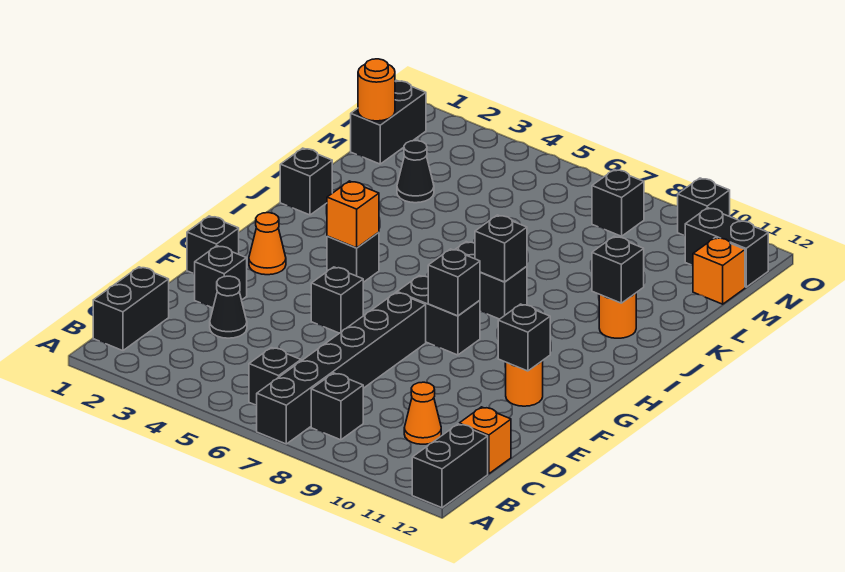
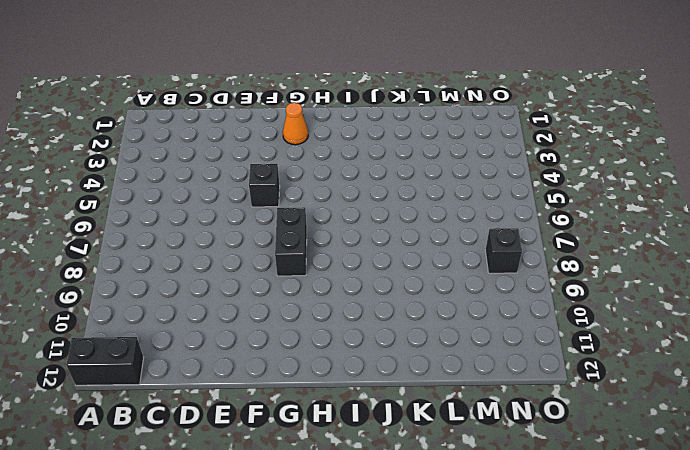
none -> black brick A7:F7 level 1
none -> black brick B1:C1 level 1
none -> black brick B6 level 1
none -> black brick B8 level 1

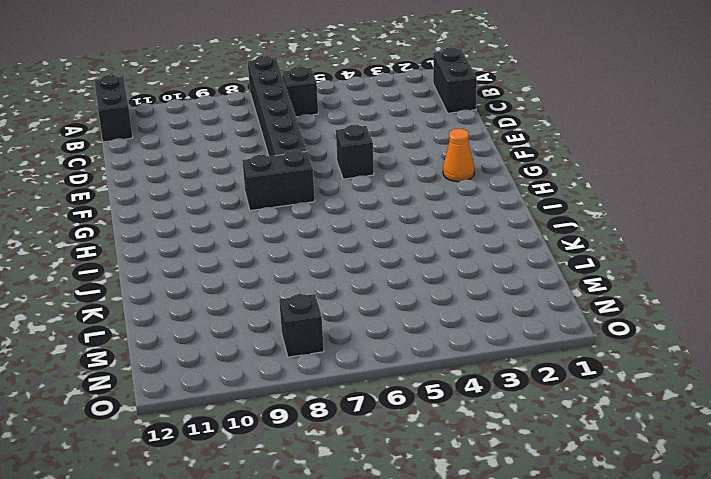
none -> black brick B8 level 1
none -> orange cone C10 level 1
none -> orange brick C12 level 1
none -> black cone D3 level 1

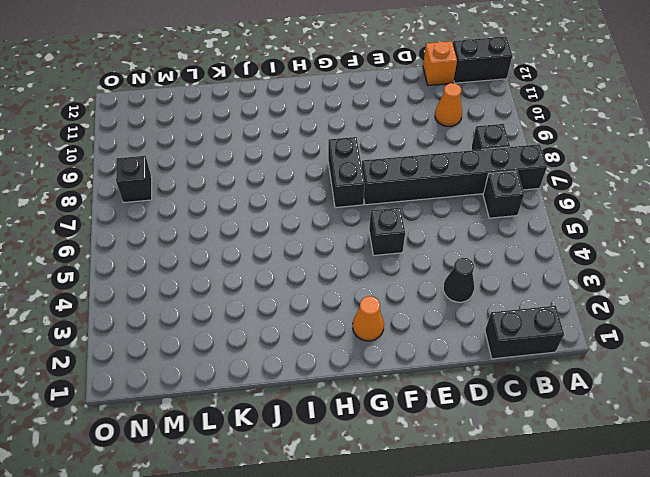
none -> black brick E2 level 1
none -> black brick F1 level 1
none -> orange round brick F11 level 1
none -> black brick H4 level 1

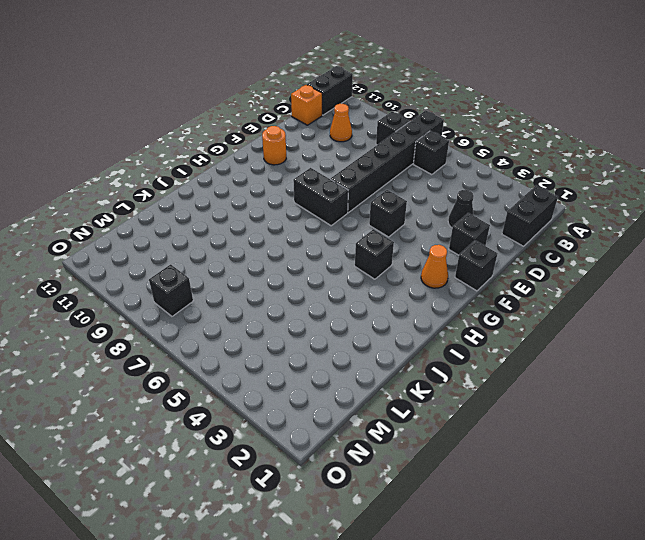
none -> black brick I7:I8 level 1
none -> black brick J1 level 1
none -> orange round brick J11 level 1
none -> black cone L3 level 1

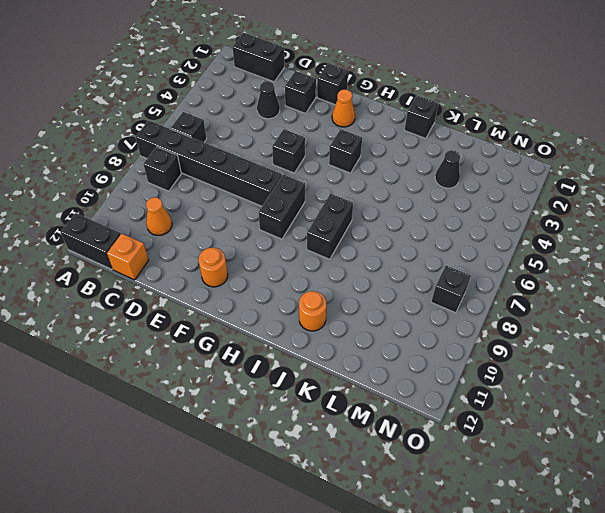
none -> black brick M1:N1 level 1
none -> orange brick M12 level 1
none -> black brick N11:N12 level 1
none -> black brick O10 level 1

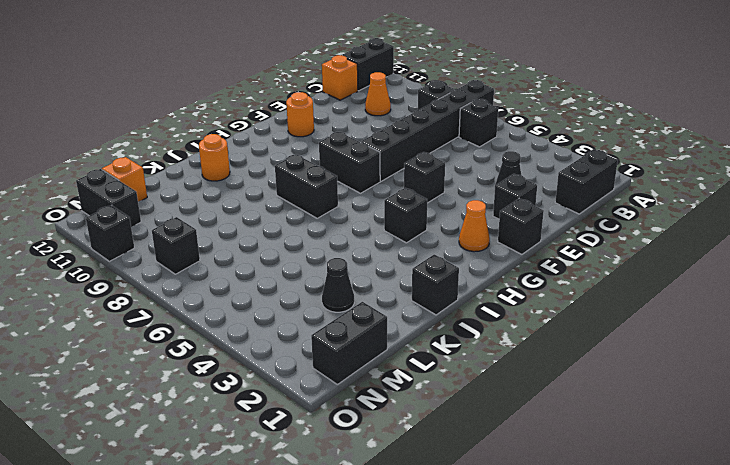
none -> black brick F11 level 2
none -> black brick G8 level 2
none -> orange brick H4 level 2
none -> black brick I8 level 2

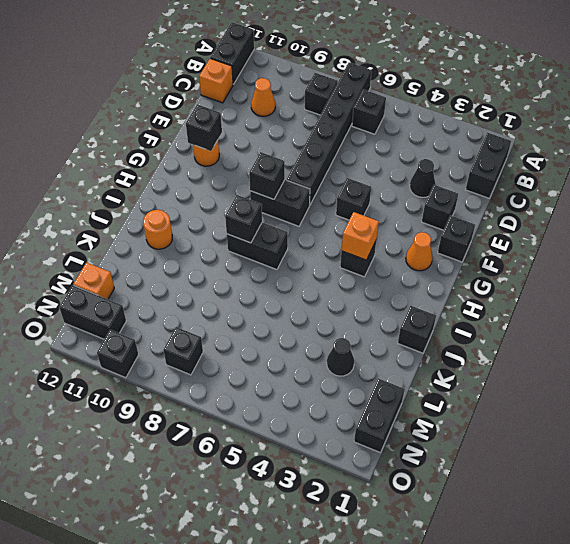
none -> black brick J11 level 2
none -> orange round brick M1 level 2

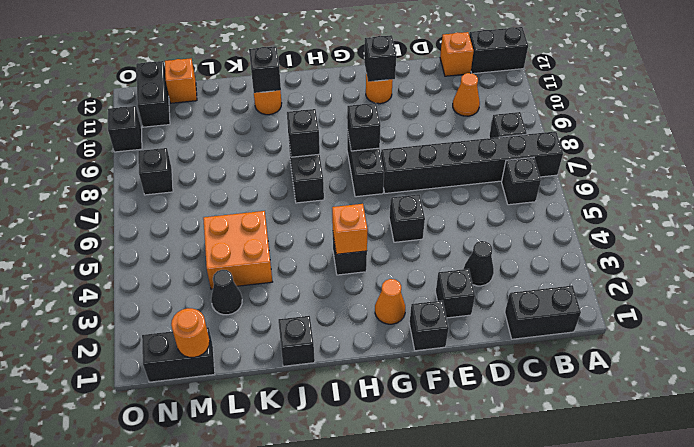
orange brick K4:L5 level 1 -> none

